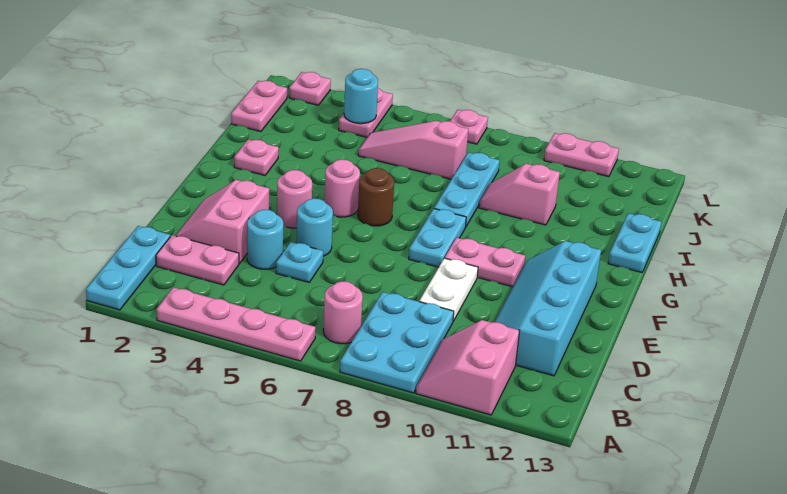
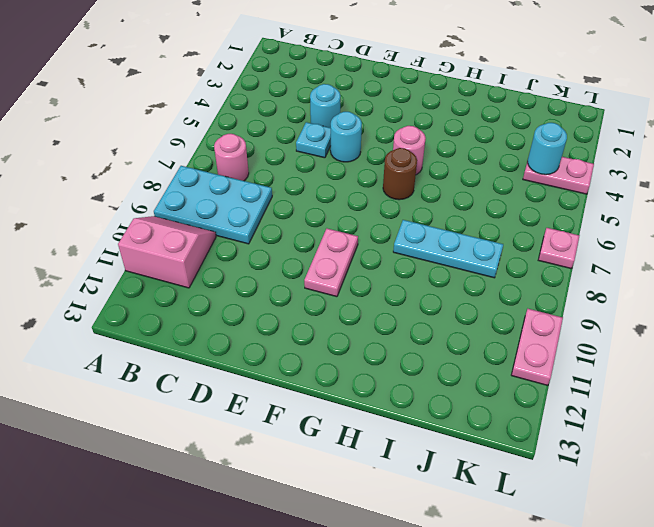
none -> cyan plate A1:C1 level 1
none -> pink plate A3:A6 level 1
none -> pink plate C2:C3 level 1

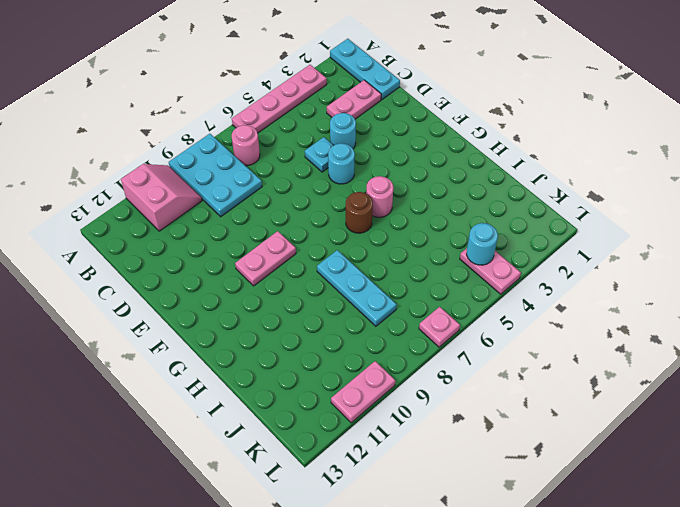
none -> cyan slope C11:F12 level 1 top 12
none -> pink slope D2:E3 level 1 top 3
none -> white plate D9:E9 level 1

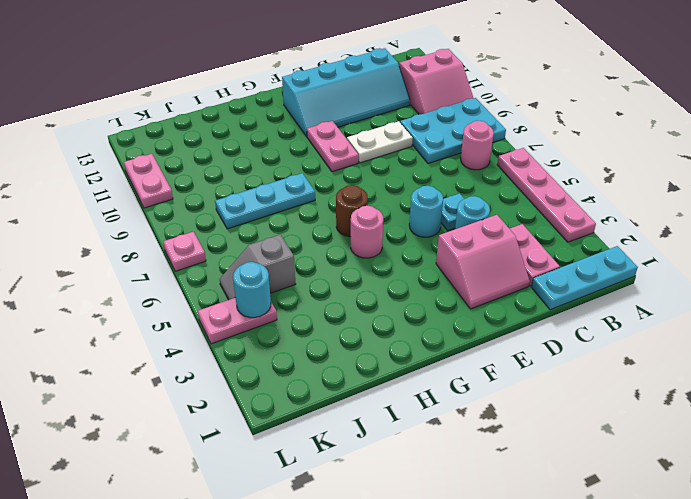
grey slope J5:K5 level 1 top J -> pink slope J5:J7 level 1 top 7
none -> pink round brick F4 level 1
none -> cyan plate F8:G8 level 1
none -> pink plate H2 level 1

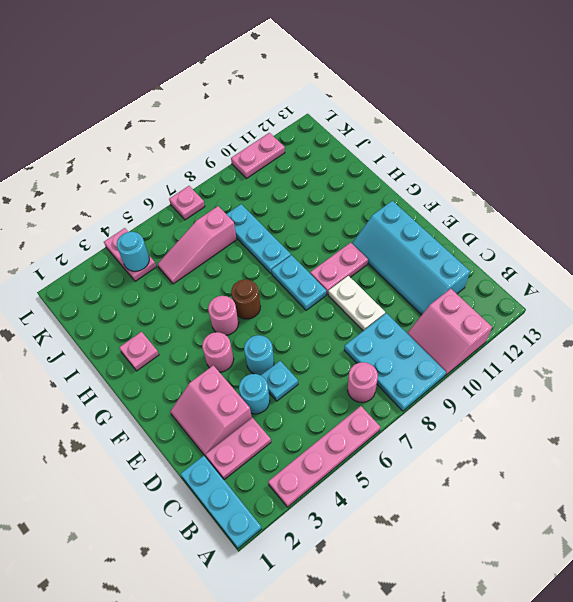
none -> cyan plate H13:I13 level 1
none -> pink slope I9:I10 level 1 top 10
none -> pink plate J1:K1 level 1

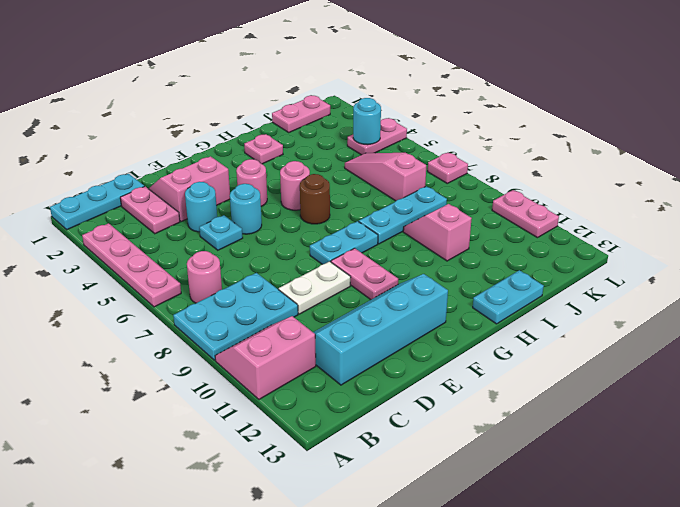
none -> pink plate L2 level 1

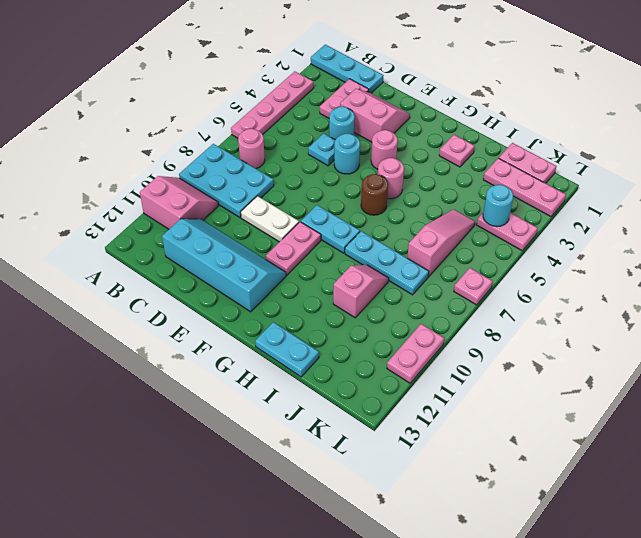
pink plate J2:L2 level 1 -> pink plate L2 level 1

